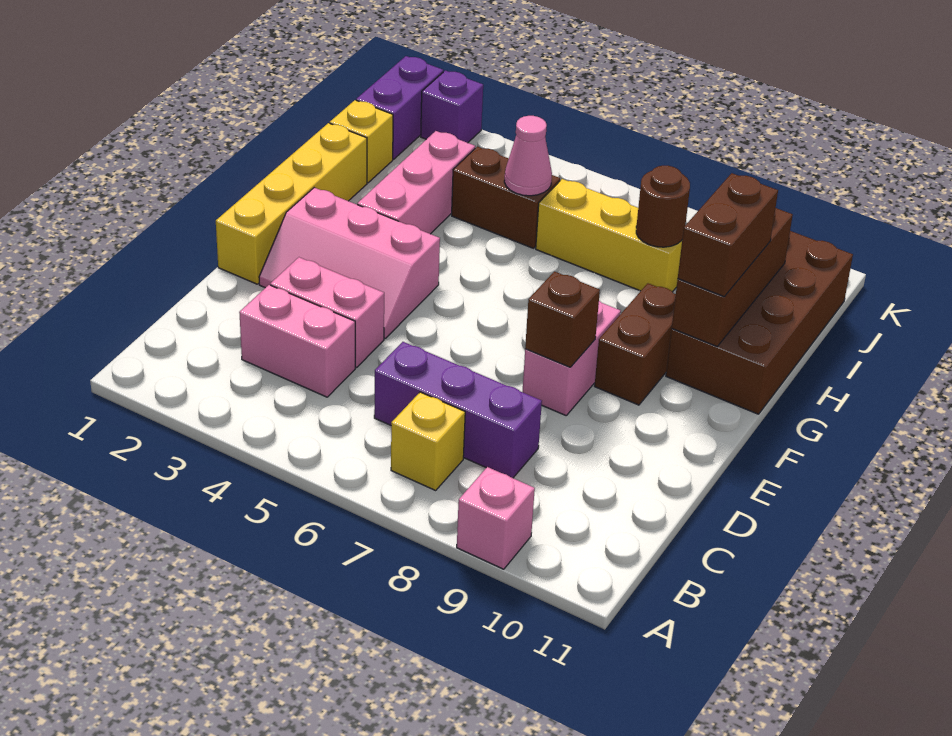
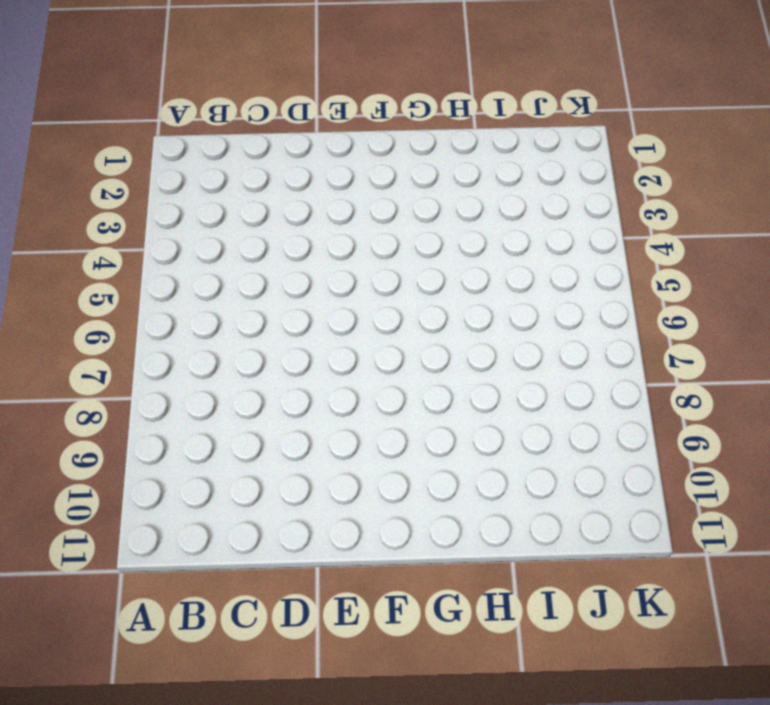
none -> pink brick A9 level 1
none -> yellow brick B7 level 1
none -> pink brick C3:C4 level 1

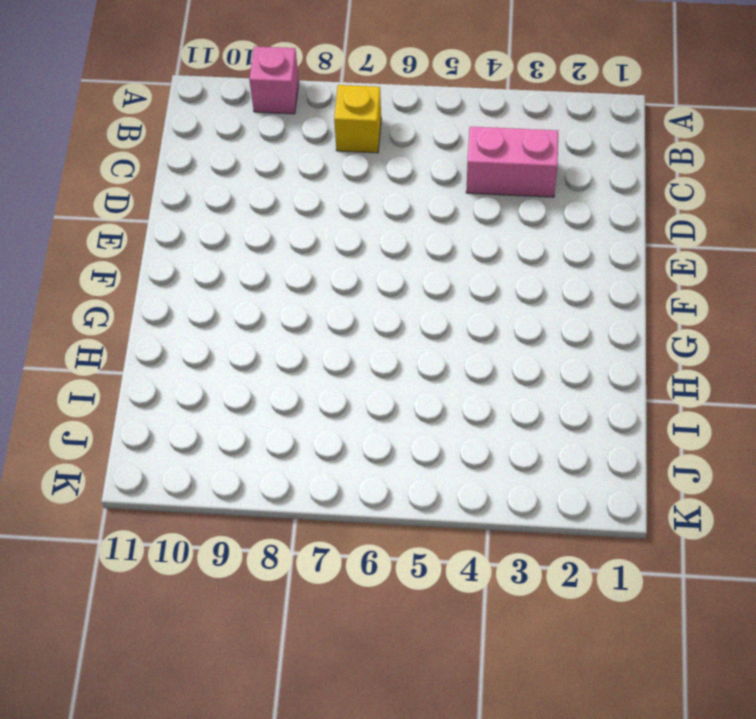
none -> purple brick C6:C8 level 1
none -> pink brick D3:D4 level 1
none -> yellow brick E1:H1 level 1

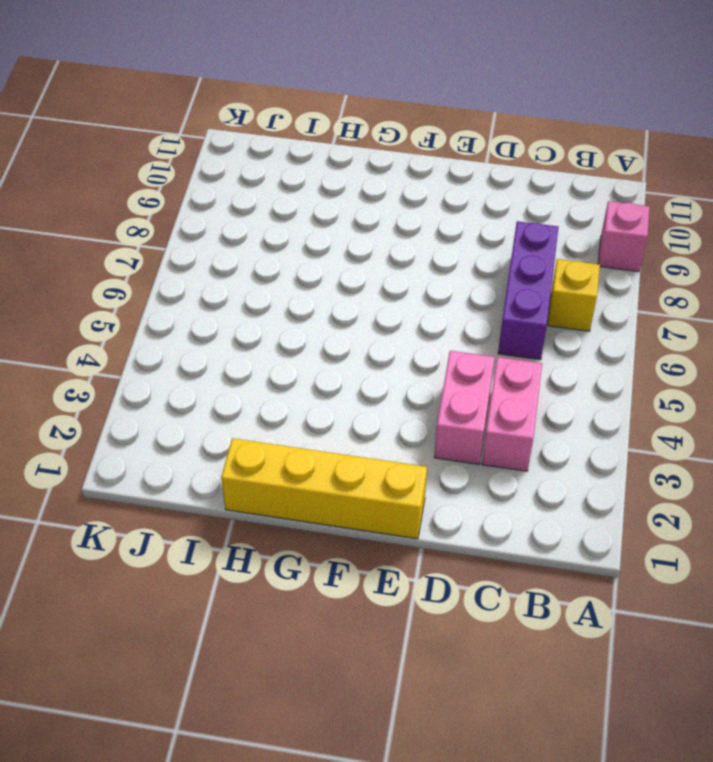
none -> pink slope E2:F4 level 1 top F
none -> pink brick E8:F8 level 1
none -> brown brick F9:G9 level 1

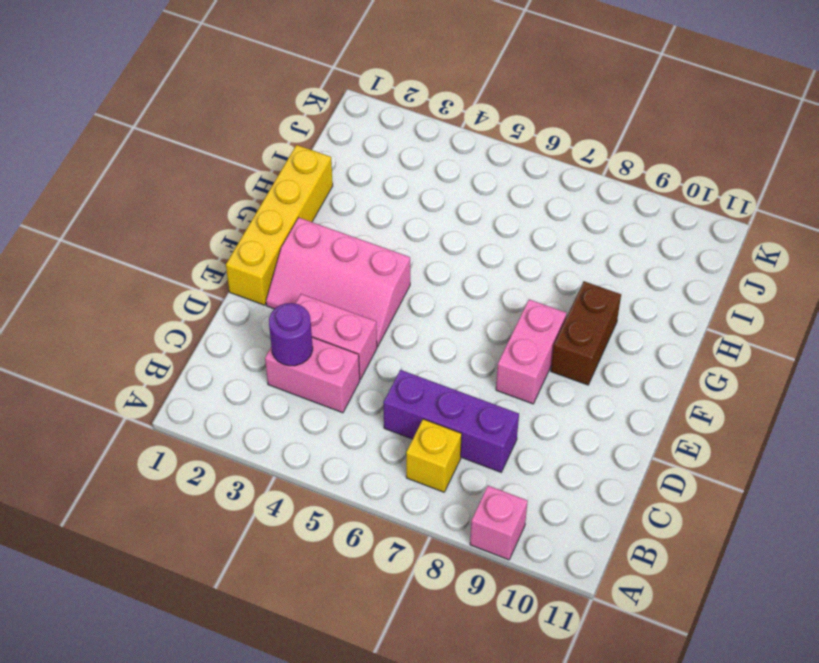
purple round brick C3 level 2 -> none
none -> pink brick G3:I3 level 1
none -> brown brick G10:J11 level 1
none -> yellow brick I1 level 1

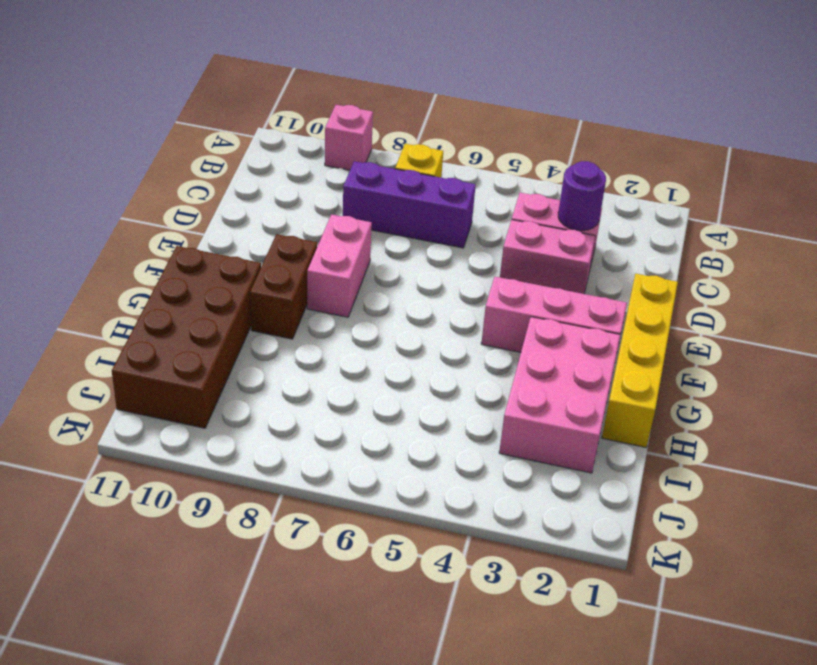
purple round brick C3 level 2 -> none
pink brick G2:I3 level 1 -> pink brick G3:I3 level 1
none -> yellow brick I1 level 1
none -> brown brick I4:I5 level 1
none -> yellow brick I6:I8 level 1

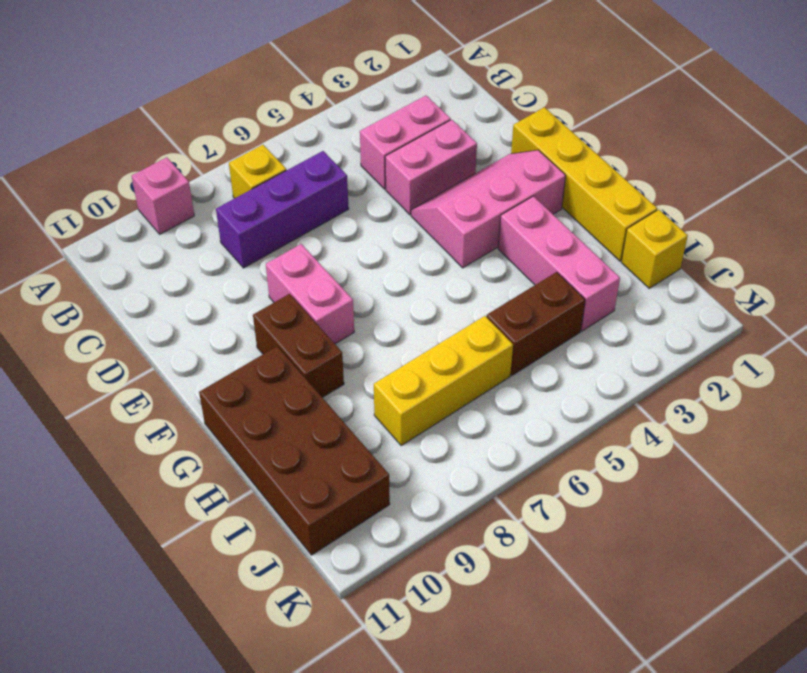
none -> purple brick J1:K1 level 1
none -> purple brick K2 level 1
none -> brown brick E8 level 2

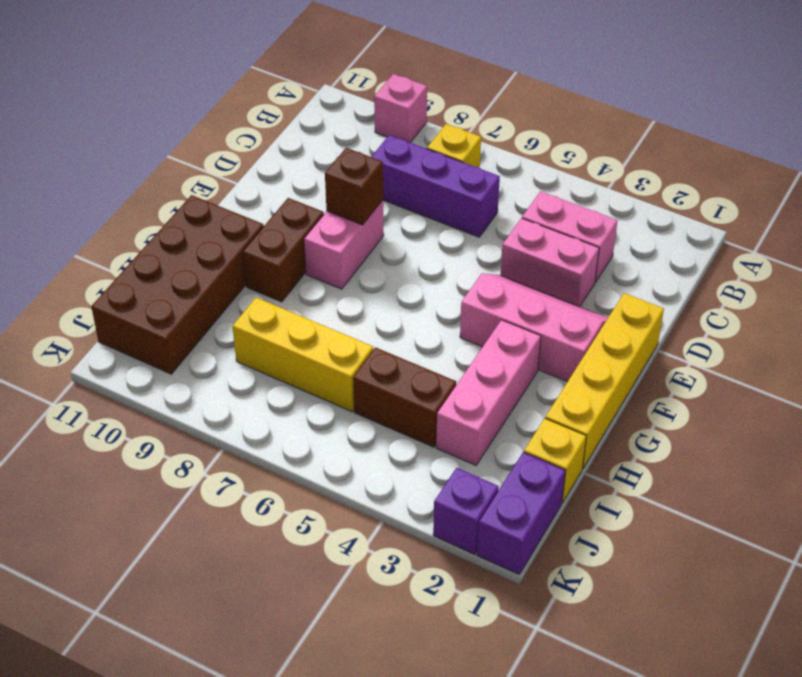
none -> brown brick G10:I10 level 2
none -> pink cone I5 level 2
none -> brown round brick I8 level 2

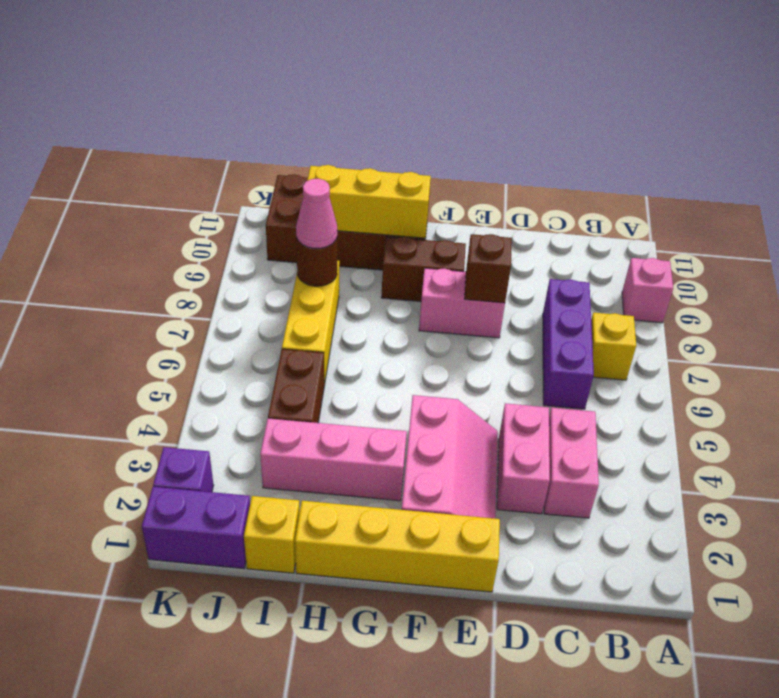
yellow brick G10:I10 level 2 -> brown brick G10:I10 level 2
pink cone I8 level 3 -> pink cone I5 level 2
none -> brown brick G10:H10 level 3

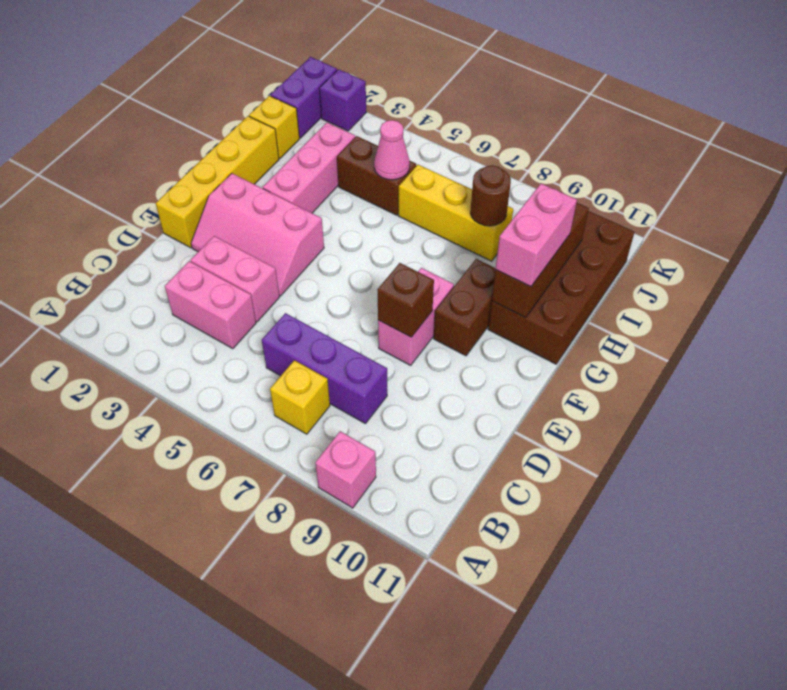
pink brick G10:H10 level 3 -> brown brick G10:H10 level 3

